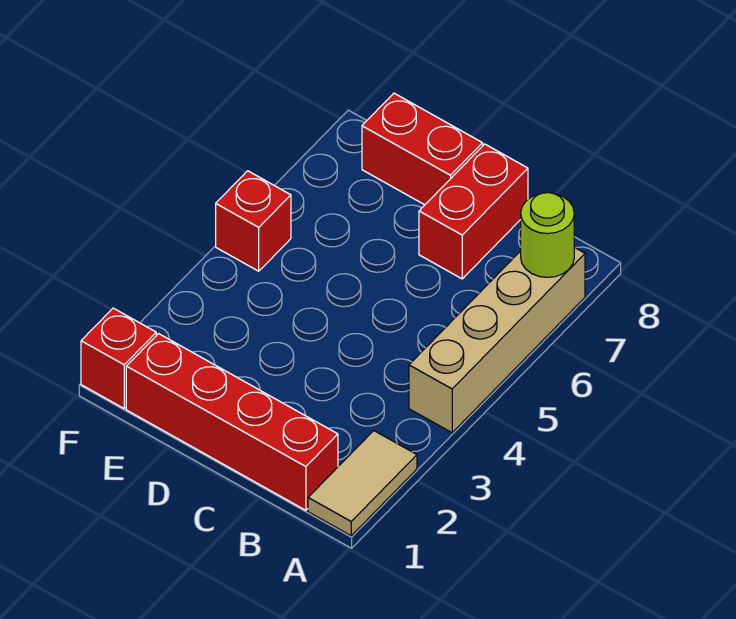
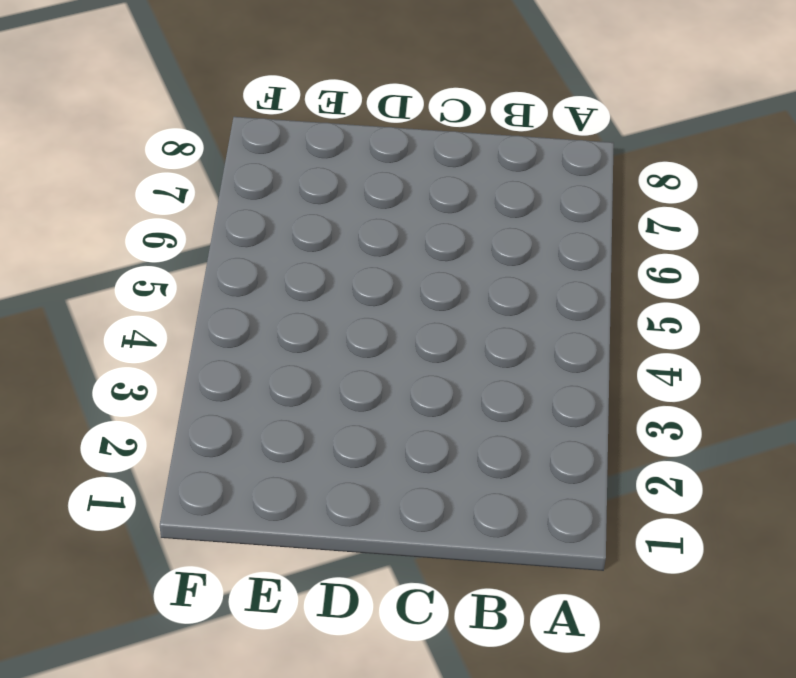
none -> tan tile A1:A2 level 1
none -> tan brick A4:A7 level 1

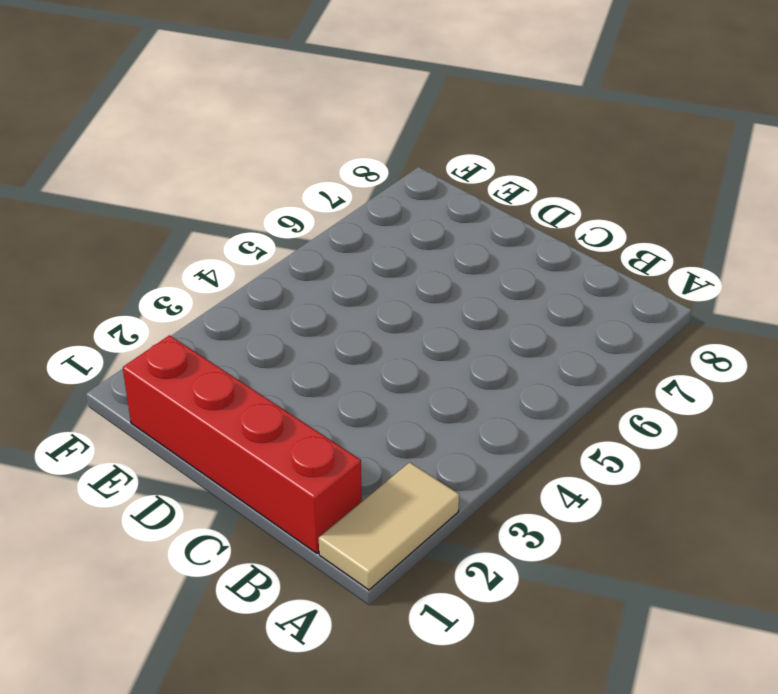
none -> tan brick A4:A7 level 1
none -> red brick C7:C8 level 1

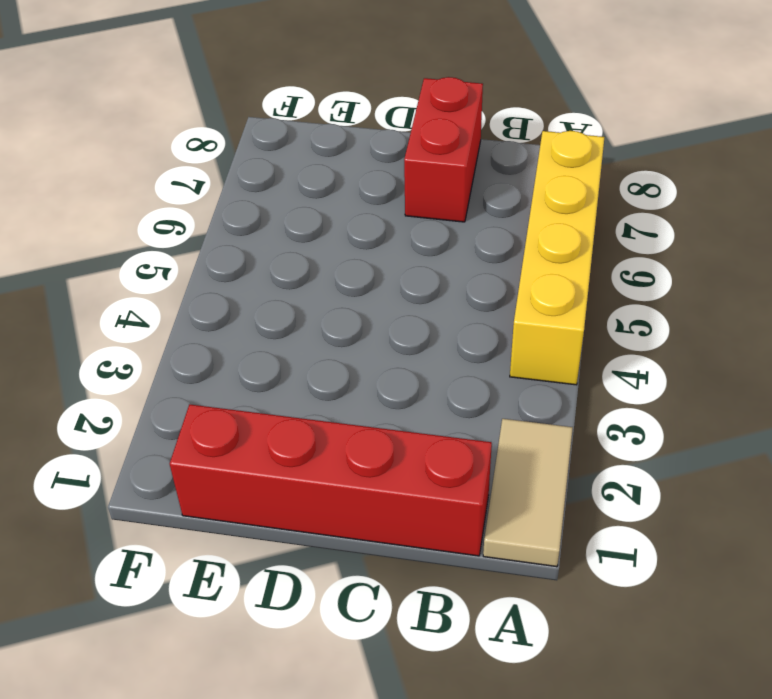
yellow brick A4:A7 level 1 -> tan brick A4:A7 level 1
none -> red brick D8:E8 level 1
none -> red brick F1 level 1

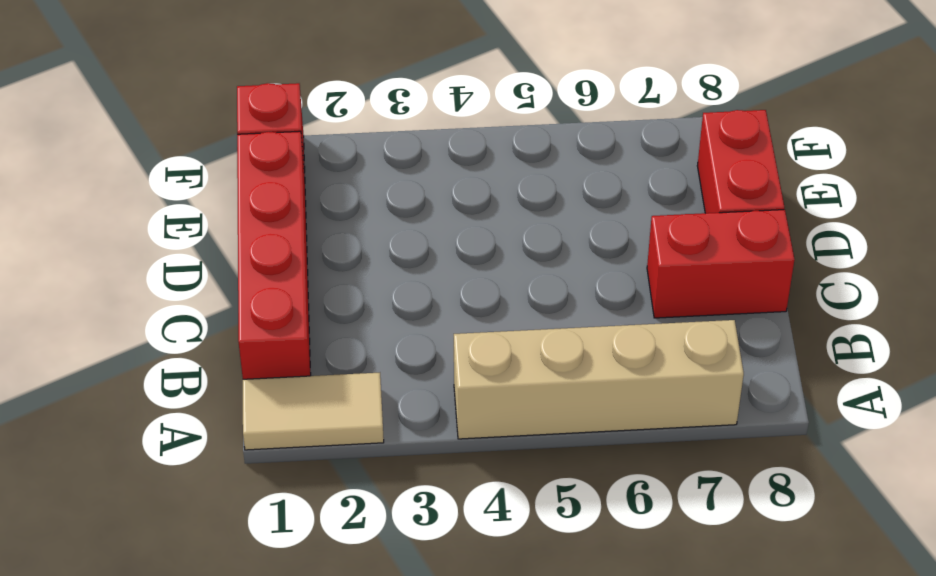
none -> red brick F5 level 1
none -> lime round brick A7 level 2

